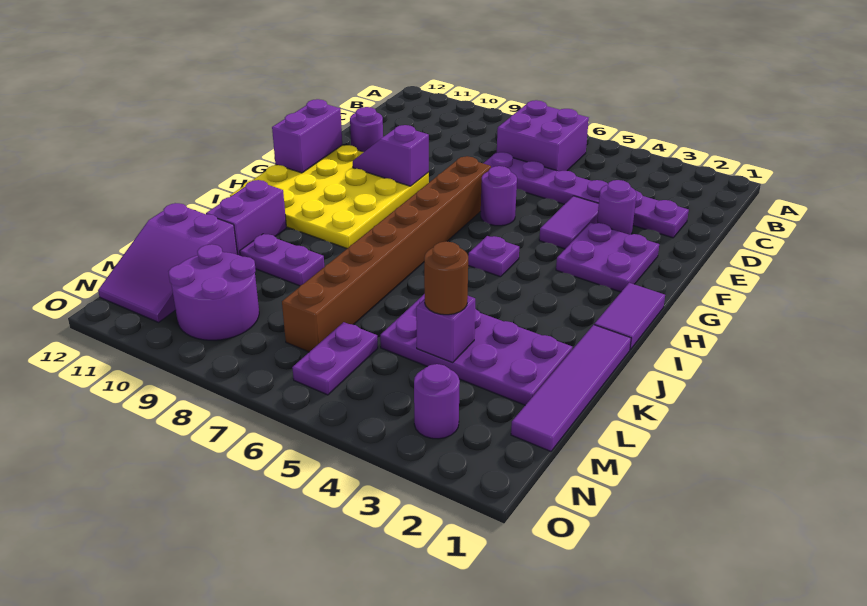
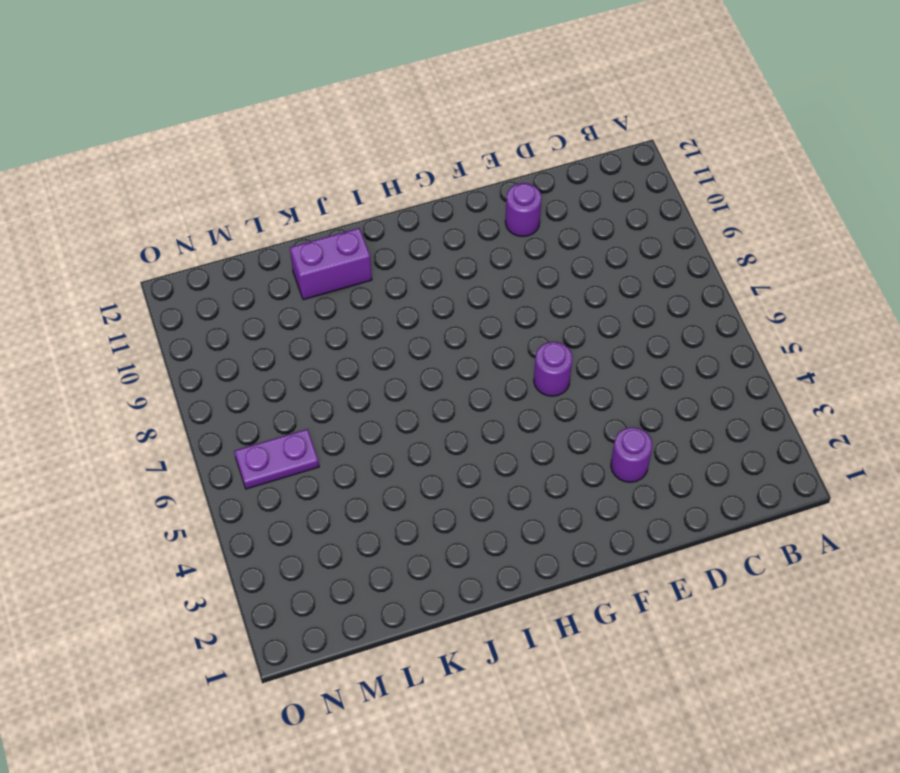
none -> purple brick B6:C7 level 1
none -> purple plate D2:D7 level 1
none -> purple tile E4:F4 level 1

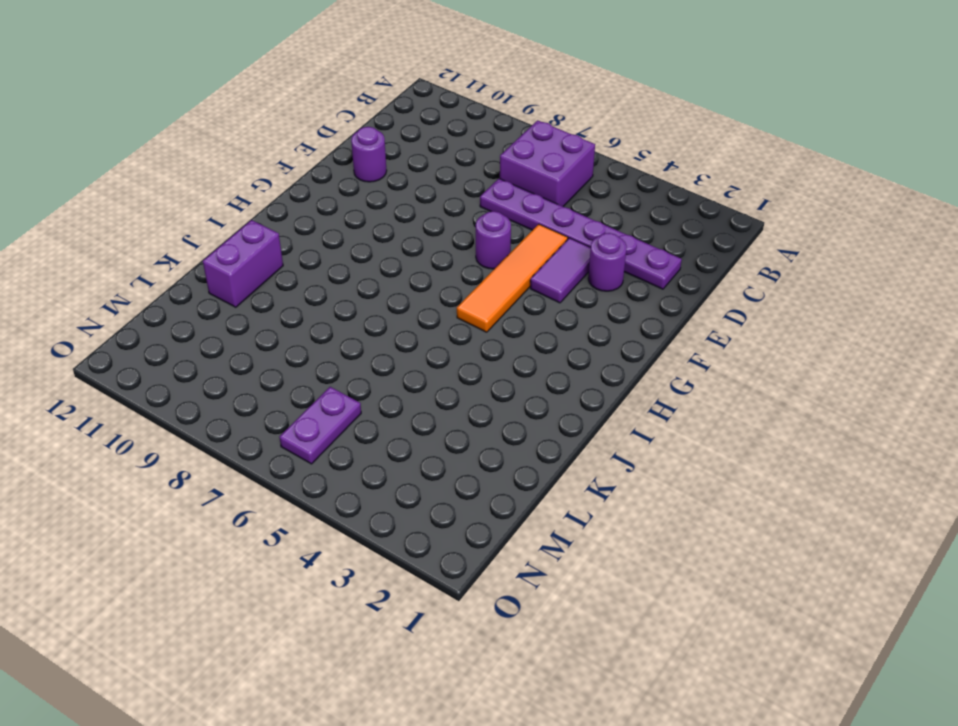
orange tile E5:H5 level 1 -> purple plate H5 level 1
none -> purple plate F2:G3 level 1
none -> brown brick F7:M7 level 1
none -> yellow plate F9:I12 level 1

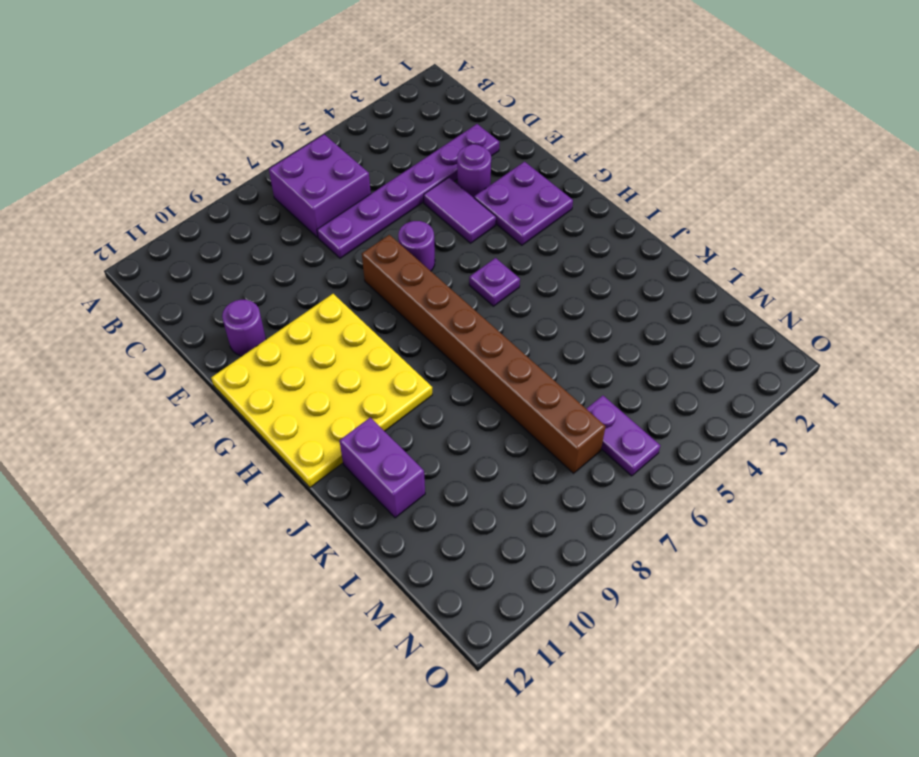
none -> purple tile H1:I1 level 1
none -> purple tile J1:M1 level 1
none -> purple plate K2:L5 level 1

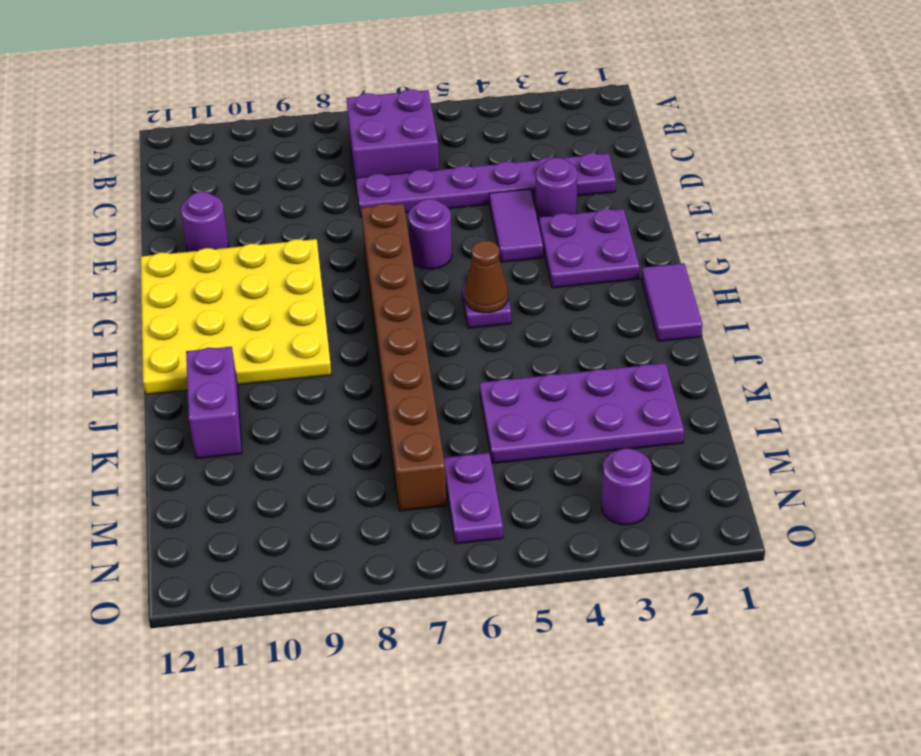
brown cone H5 level 2 -> none
none -> purple tile J1:M1 level 1
none -> purple plate K9:K10 level 1
none -> purple slope L11:N12 level 1 top L

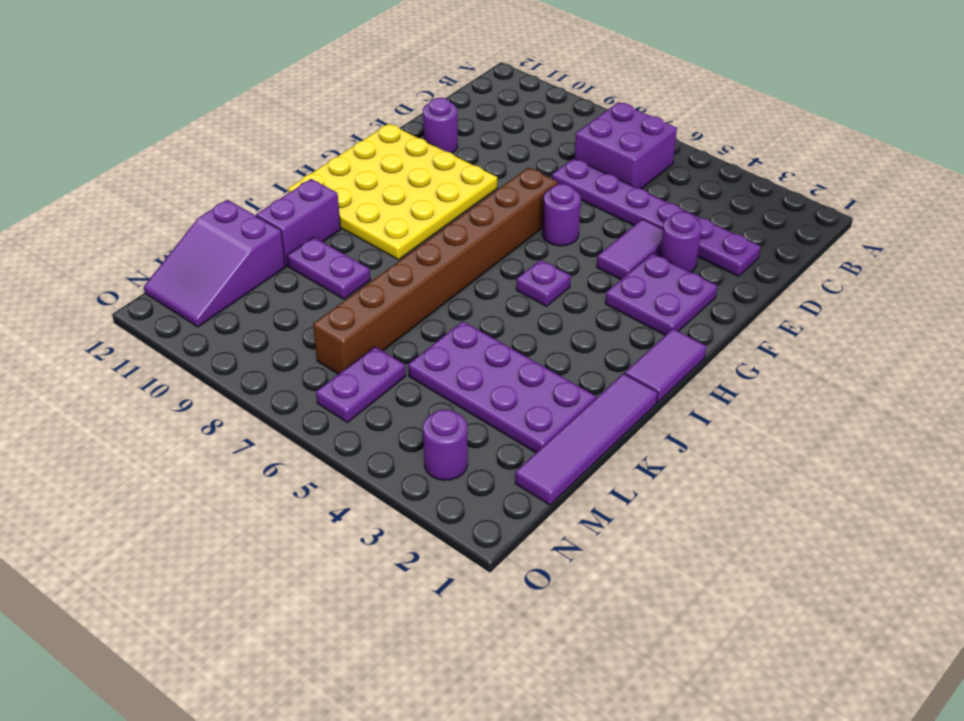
none -> purple round brick M9:N10 level 1
none -> purple slope F9:F10 level 2 top 9
none -> purple brick F12:G12 level 2

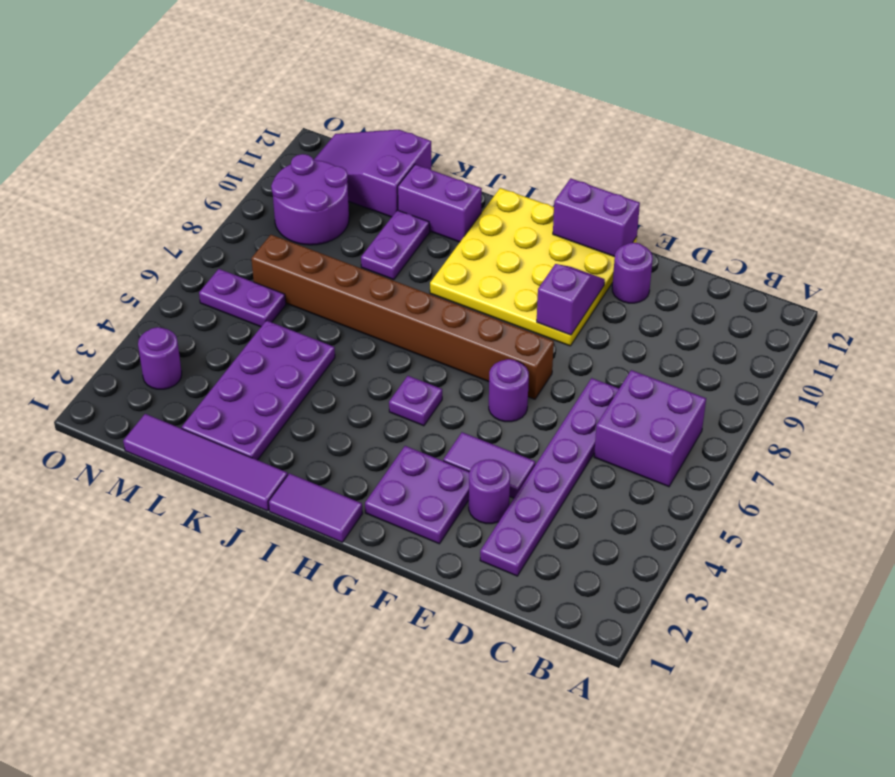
none -> purple brick L4 level 2
none -> brown round brick L4 level 3

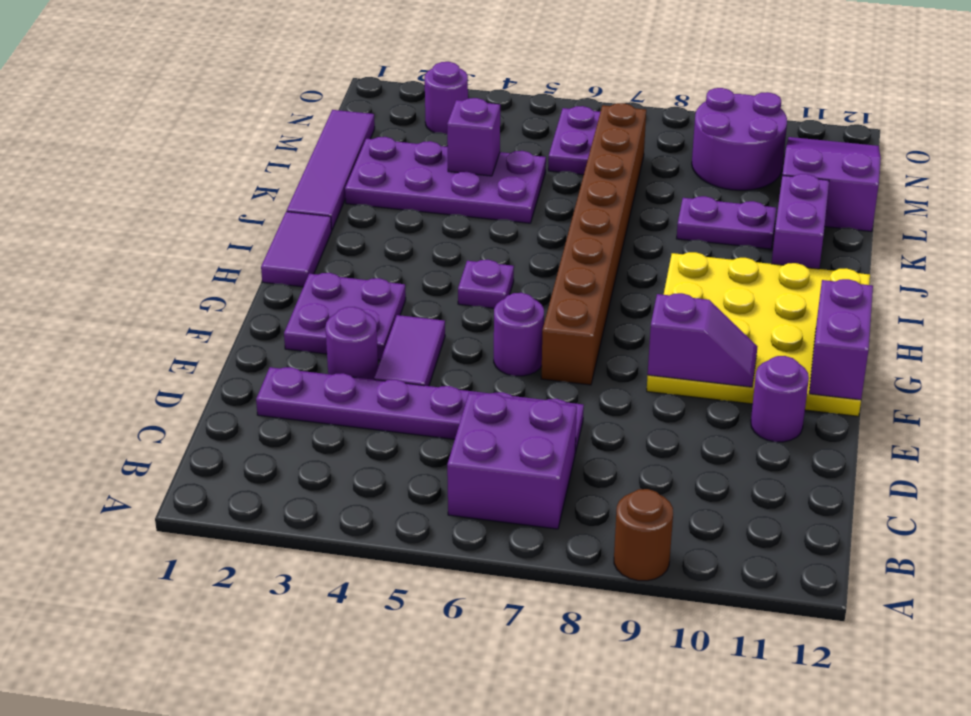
brown round brick A9 level 1 -> brown round brick L4 level 3

